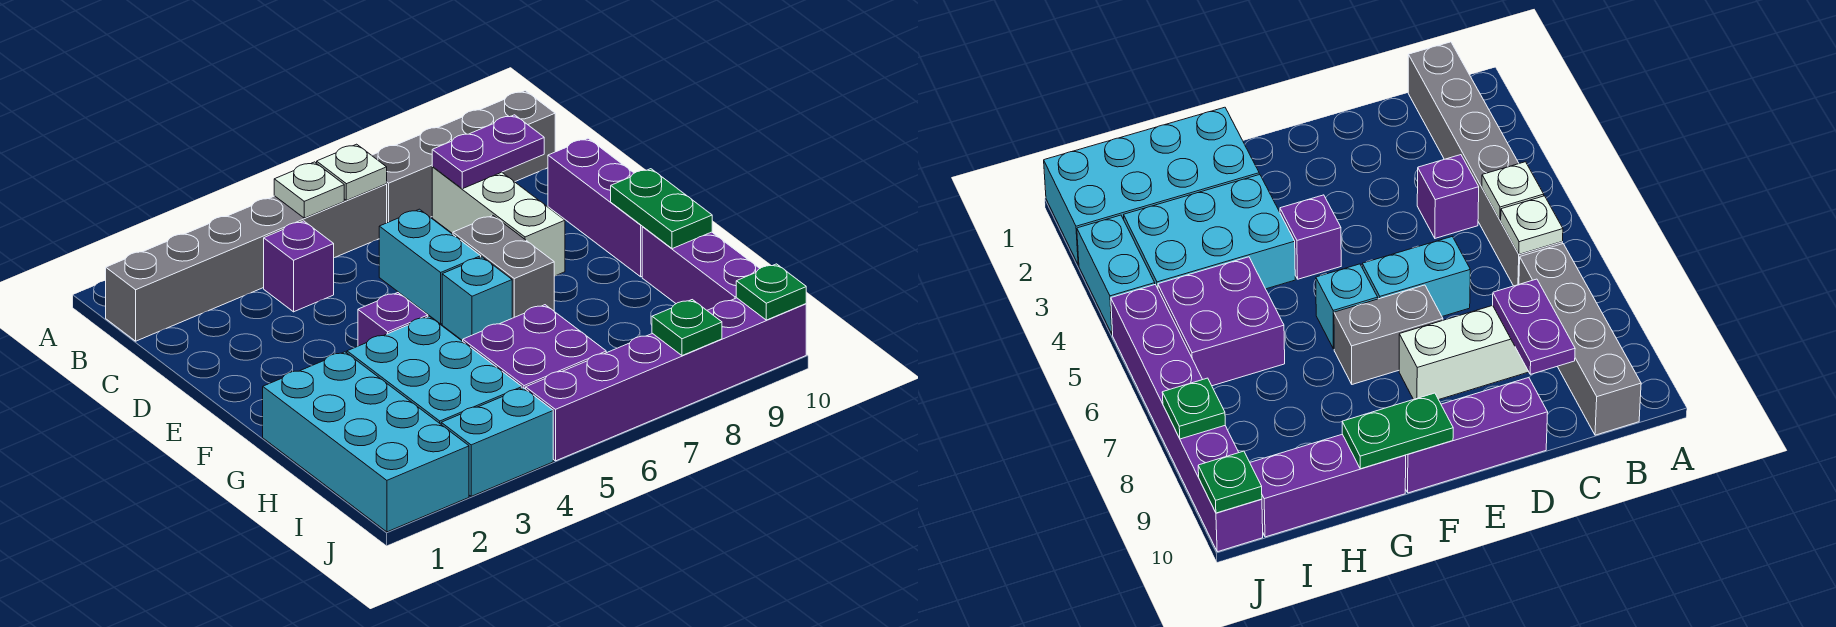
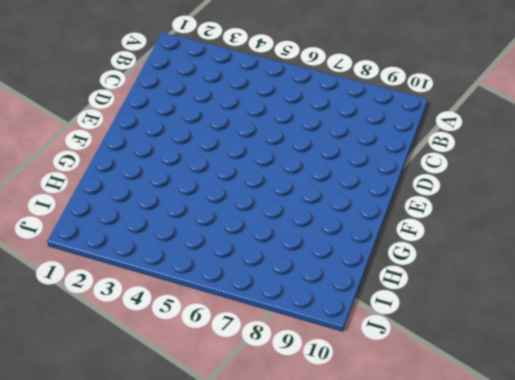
none -> grey brick B1:B6 level 1
none -> grey brick B7:B10 level 1
none -> purple brick C4 level 1

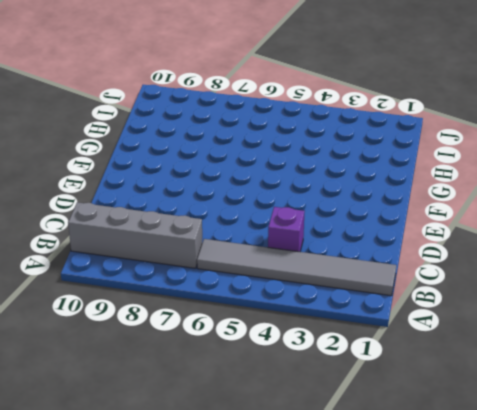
grey tile B1:B6 level 1 -> grey brick B1:B6 level 1
none -> white brick C8:E8 level 1
none -> cyan brick D6:E6 level 1
none -> purple brick D10:F10 level 1

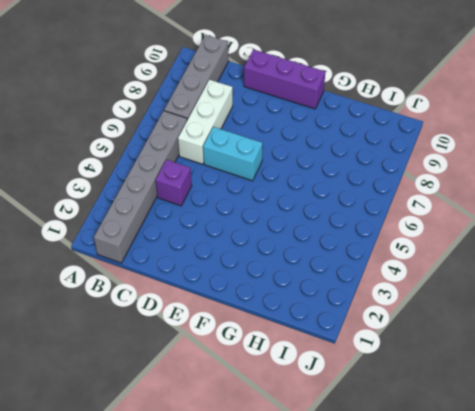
white brick C6:C8 level 1 -> white brick C8:E8 level 1
none -> grey brick E7:F7 level 1
none -> purple brick F4 level 1
none -> cyan brick F6 level 1

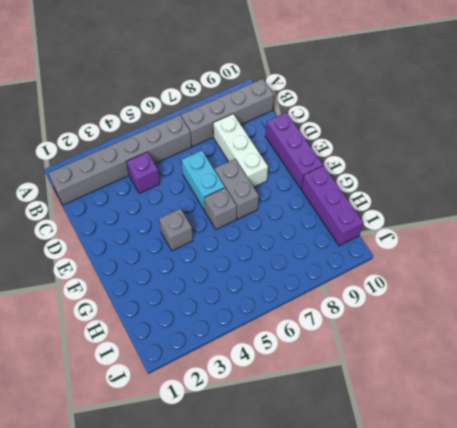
grey brick F4 level 1 -> purple brick F4 level 1
grey brick F6 level 1 -> cyan brick F6 level 1
none -> cyan brick G1:J2 level 1
none -> cyan brick G3:I4 level 1
none -> purple brick H5:I6 level 1

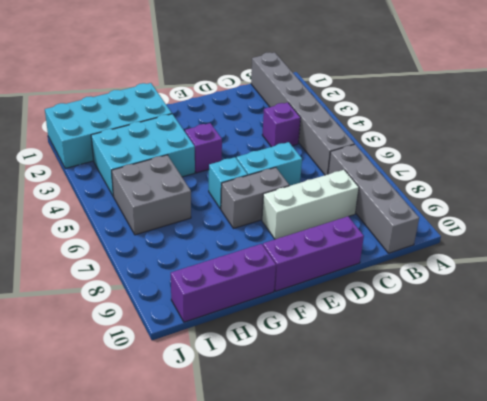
grey brick H5:I6 level 1 -> purple brick H5:I6 level 1
none -> cyan brick J3:J4 level 1
none -> purple brick J5:J10 level 1
none -> white plate B5 level 2

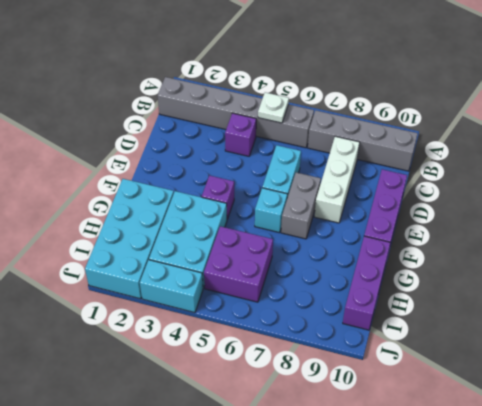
none -> purple brick J5:J10 level 1
none -> white plate B6 level 2
none -> purple plate C8:C9 level 2

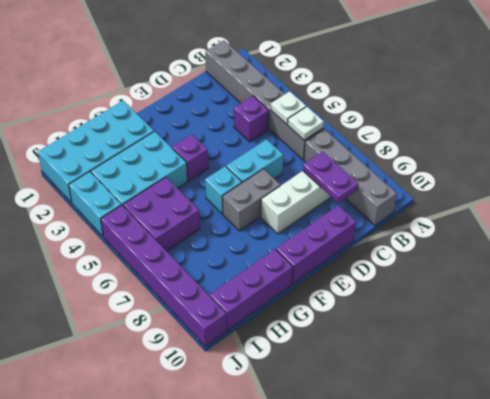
none -> green plate F10:G10 level 2
none -> green plate J8 level 2
none -> green plate J10 level 2

